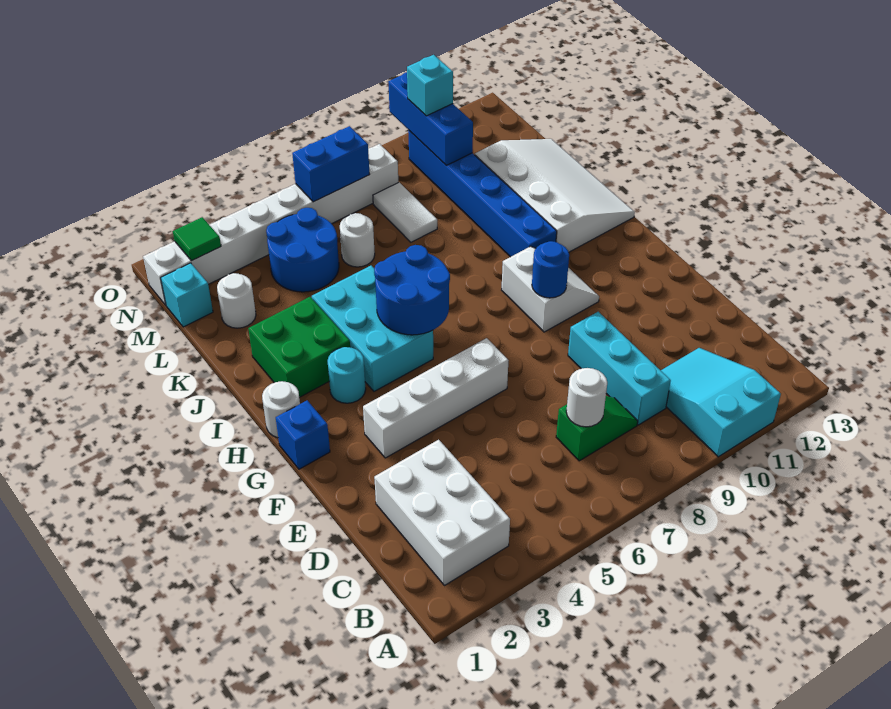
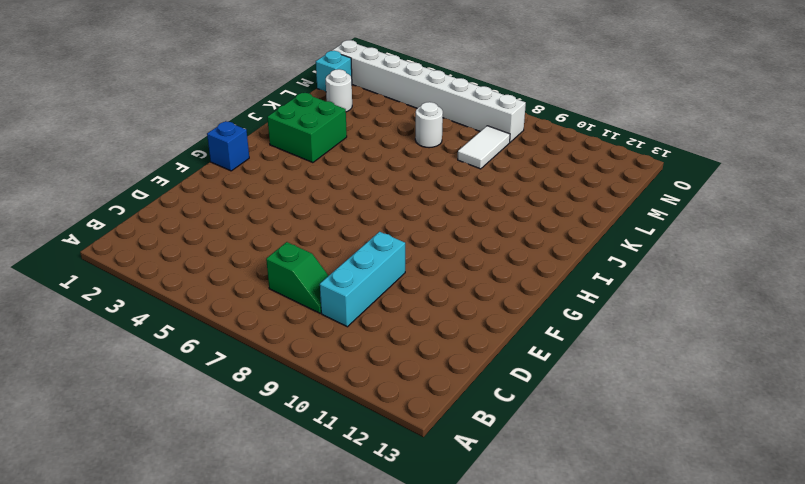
none -> cyan slope A10:C11 level 1 top A
none -> white brick B2:D3 level 1
none -> white brick F3:F6 level 1

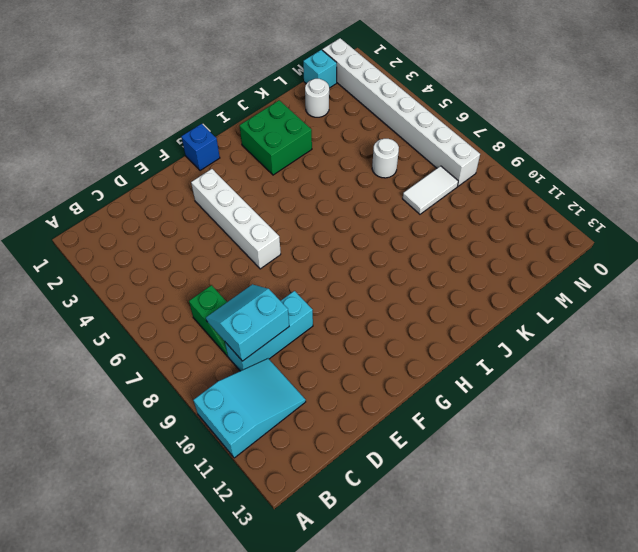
cyan slope C8:D9 level 2 top 9 -> none
none -> white brick B2:D3 level 1
none -> white slope G9:H10 level 1 top 9
none -> white round brick H1 level 1

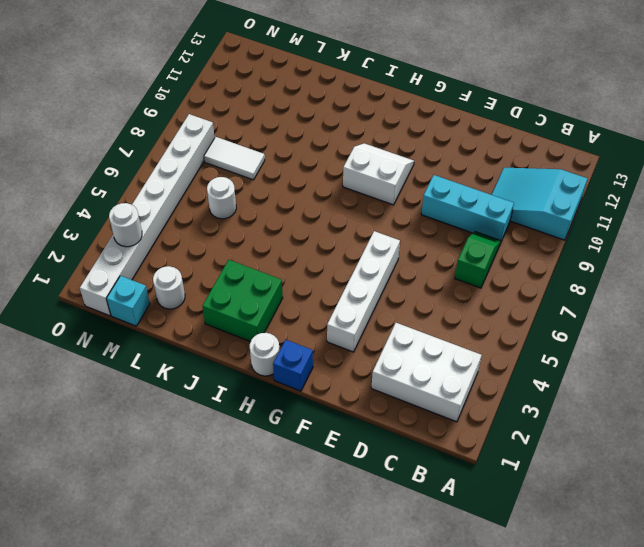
white round brick N3 level 2 -> white round brick C7 level 2
none -> cyan round brick H3 level 1
none -> cyan brick H4:J5 level 1
none -> blue brick I10:N10 level 1

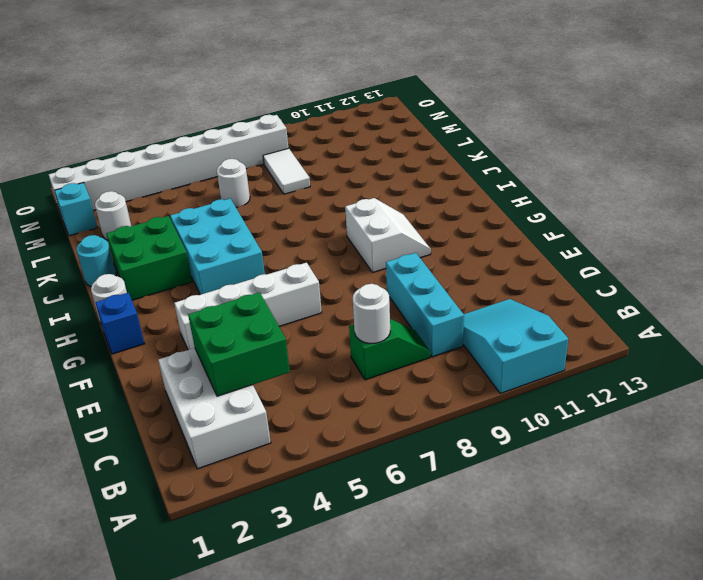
green brick C3:D4 level 2 -> none
cyan round brick J1 level 1 -> cyan round brick H3 level 1
none -> blue brick I10:N10 level 1
none -> white slope I11:L13 level 1 top 11
none -> blue round brick L4:M5 level 1

